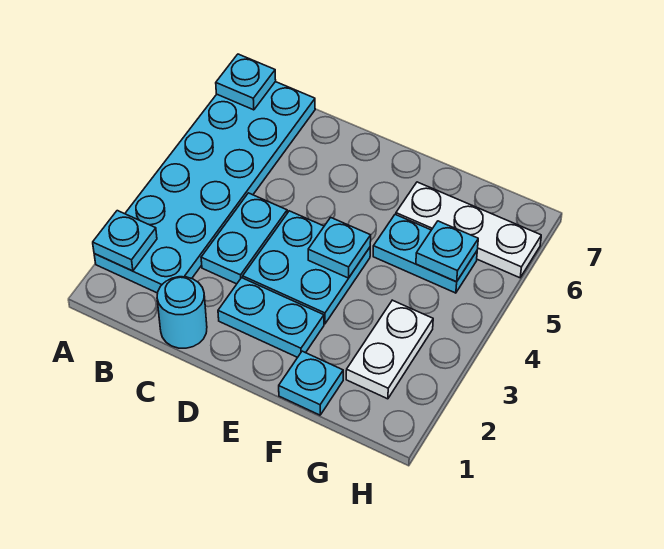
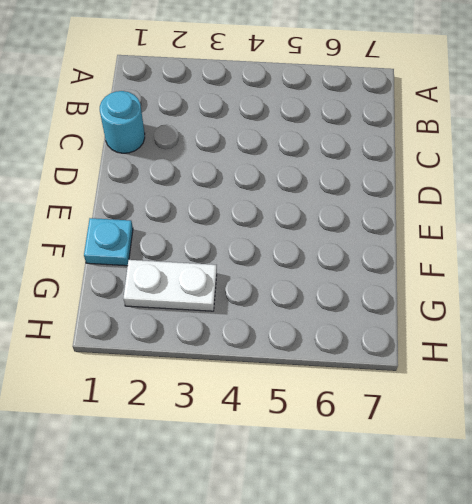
none -> cyan plate A2:B7 level 1
none -> cyan plate C3:C4 level 1
none -> cyan plate D2:E2 level 1

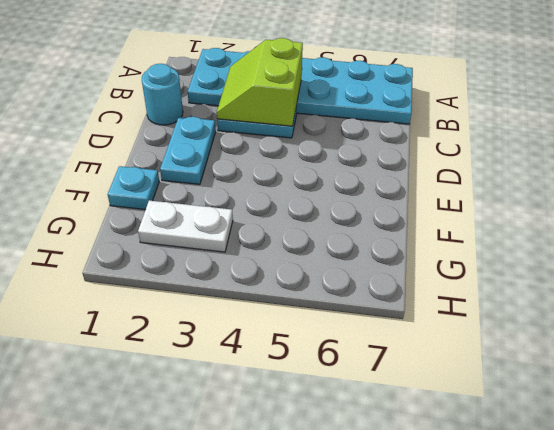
lime slope B3:C4 level 2 top 4 -> none
none -> cyan plate D3:E4 level 1
none -> cyan plate F5:G5 level 1
none -> white plate F6:H6 level 1

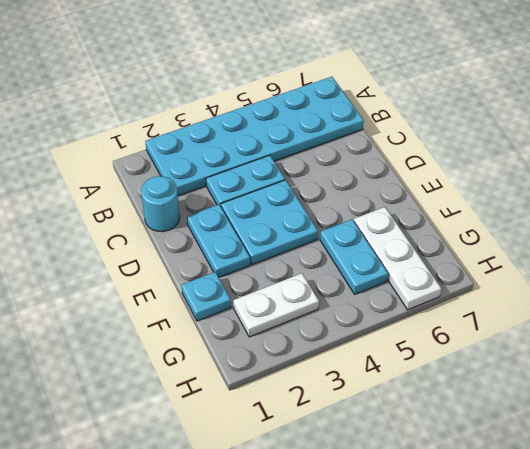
none -> cyan plate A2 level 2
none -> cyan plate A7 level 2
none -> cyan plate E4 level 2

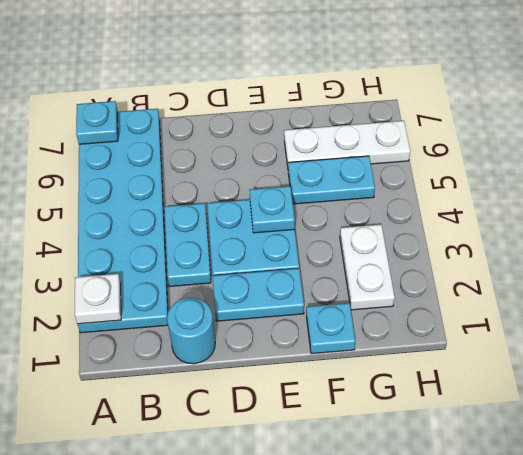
white plate A2 level 2 -> cyan plate A2 level 2
none -> cyan plate G5 level 2

